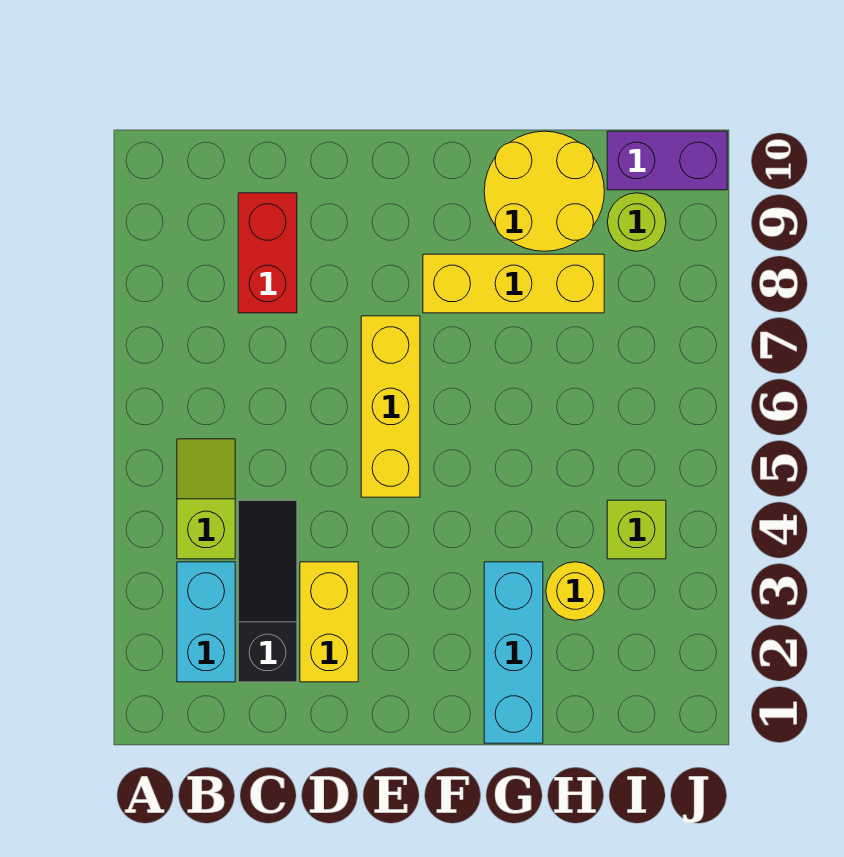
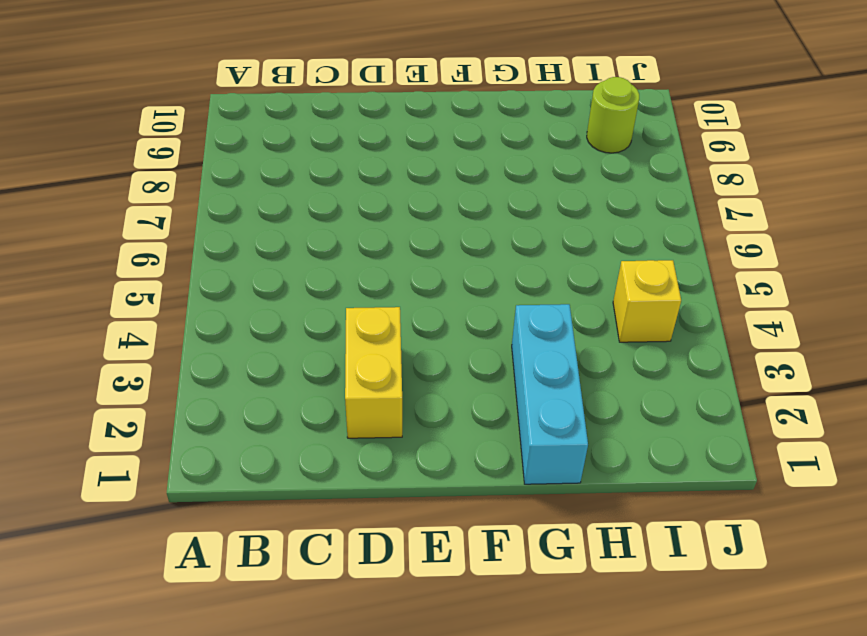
yellow brick I4 level 1 -> lime brick I4 level 1
none -> cyan brick B2:B3 level 1
none -> lime slope B4:B5 level 1 top 4
none -> black slope C2:C4 level 1 top 2

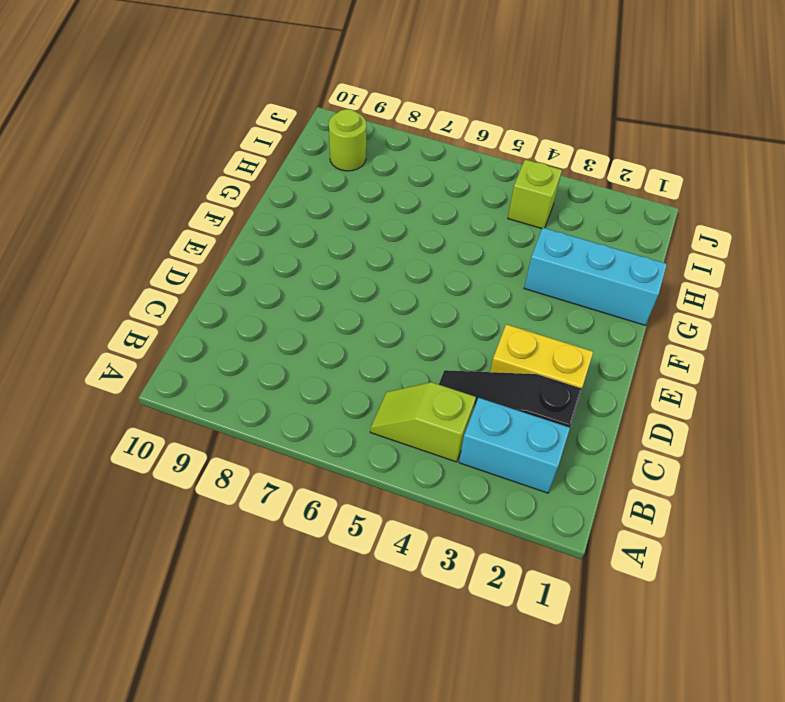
none -> red brick C8:C9 level 1
none -> yellow brick E5:E7 level 1
none -> yellow brick F8:H8 level 1

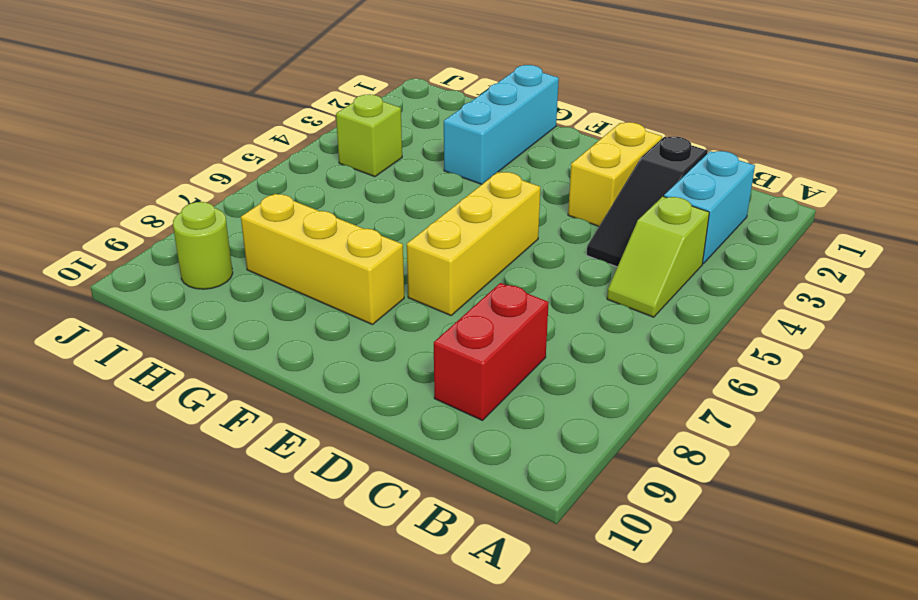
none -> yellow round brick G9:H10 level 1
none -> yellow round brick H3 level 1
none -> purple brick I10:J10 level 1

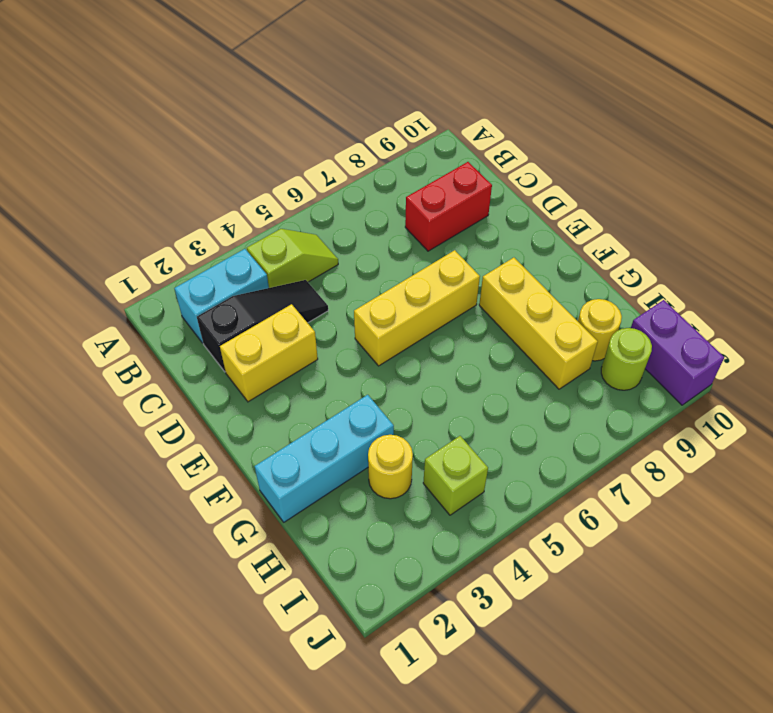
yellow round brick H9 level 1 -> yellow round brick G9:H10 level 1

